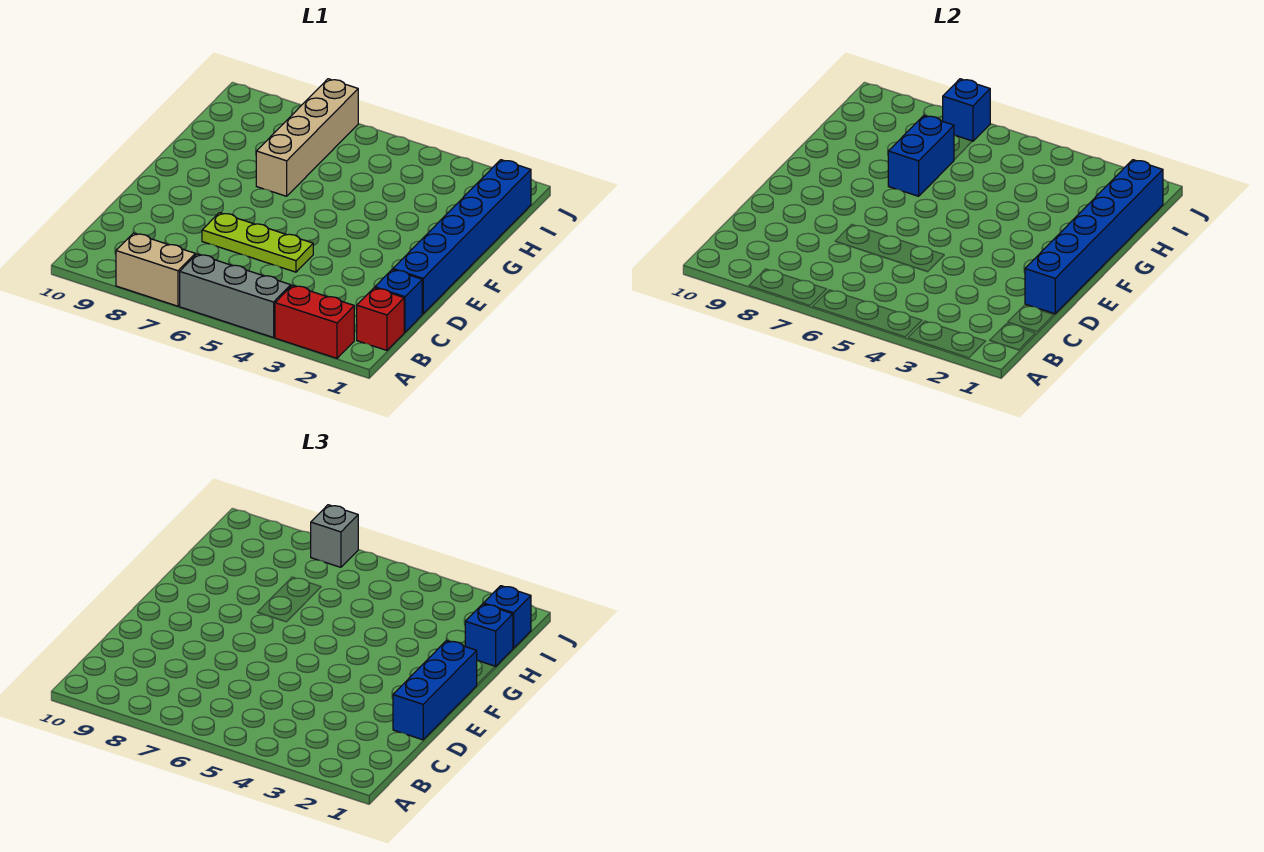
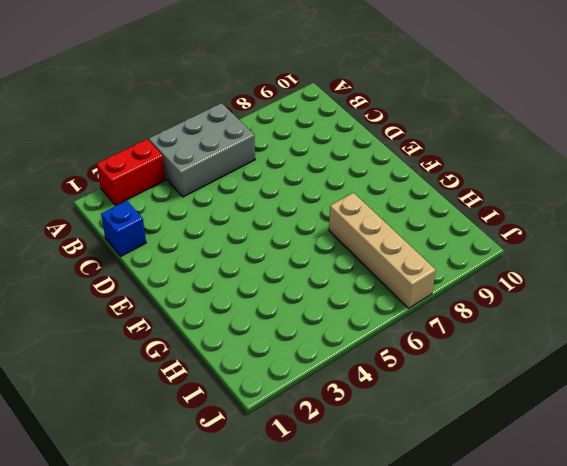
grey brick A4:B6 level 1 -> grey brick A4:A6 level 1
none -> tan brick A7:A8 level 1
none -> red brick B1 level 1
none -> blue brick D1:I1 level 1

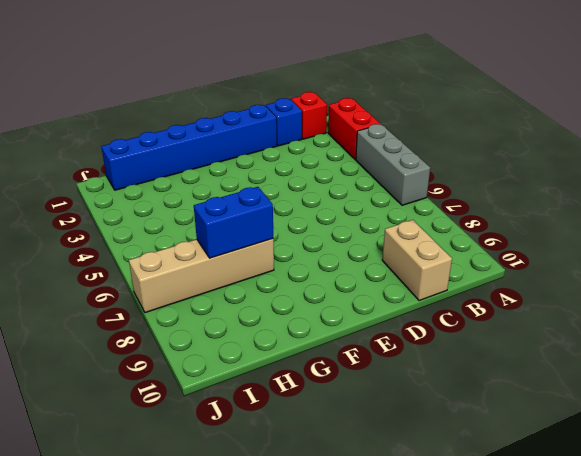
tan brick C9:C10 level 1 -> tan brick A7:A8 level 1
none -> lime plate D5:D7 level 1
none -> blue brick D1:I1 level 2
none -> blue brick J7 level 2

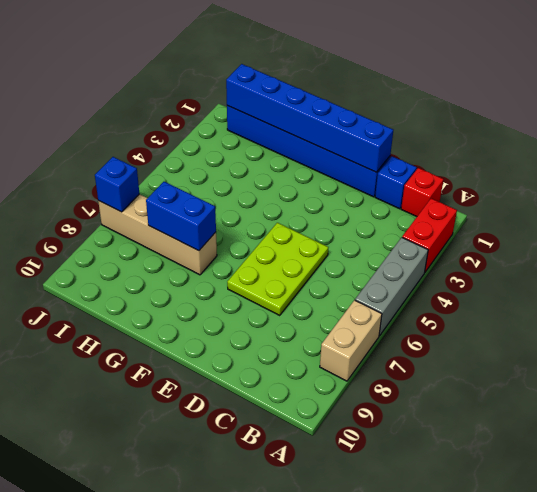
lime plate D5:E7 level 1 -> lime plate D5:D7 level 1
none -> blue brick D1:F1 level 3
none -> blue brick H1 level 3
none -> blue brick I1 level 3

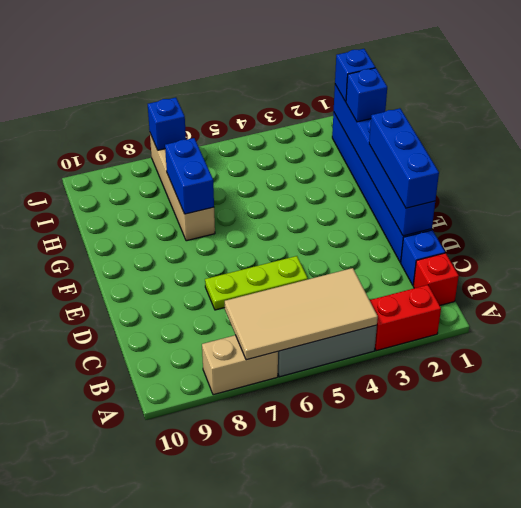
tan tile A4:B7 level 2 -> none
none -> grey brick J7 level 3

